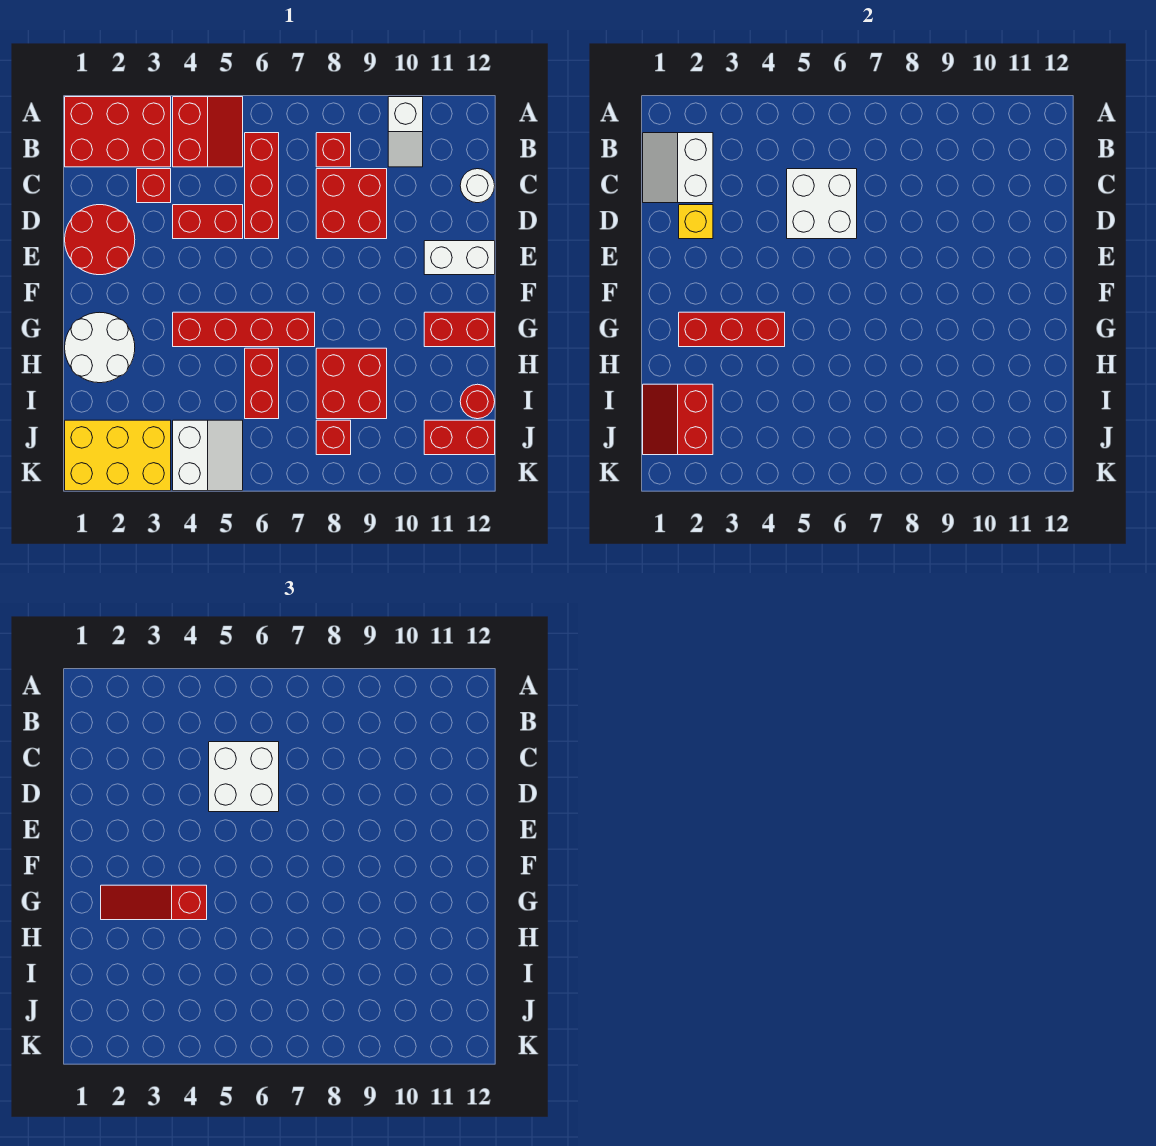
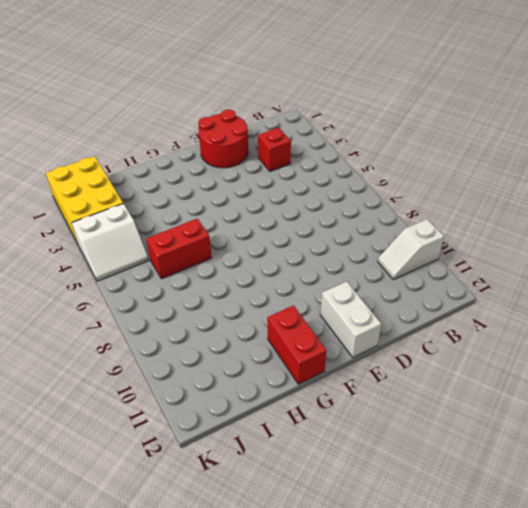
none -> red brick A1:B3 level 1
none -> red slope A4:B5 level 1 top 4
none -> red brick B6:D6 level 1

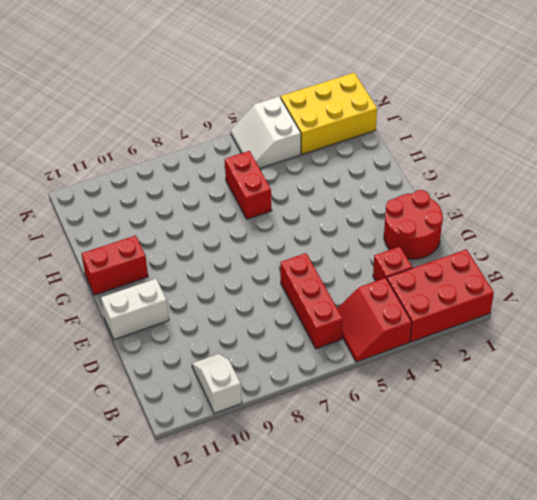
none -> red brick B8 level 1
none -> red brick C8:D9 level 1
none -> white round brick C12 level 1

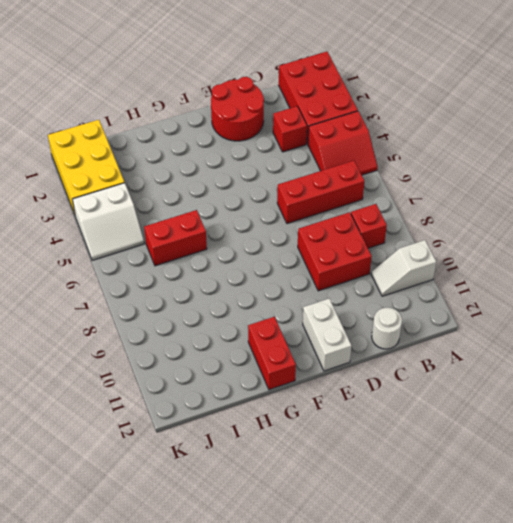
none -> red brick D4:D5 level 1
none -> white round brick G1:H2 level 1
none -> red brick G4:G7 level 1

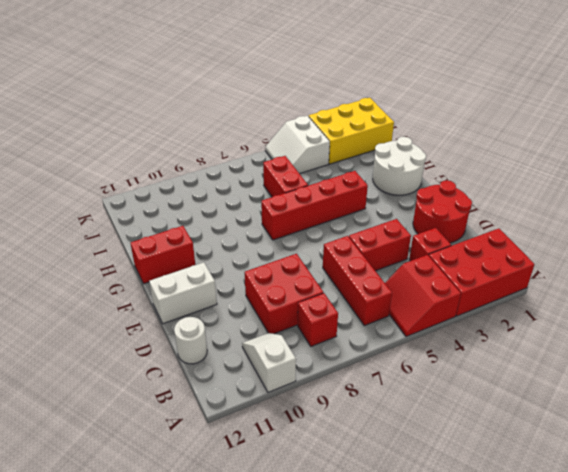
none -> red brick H8:I9 level 1
none -> red round brick I12 level 1
none -> red brick J8 level 1

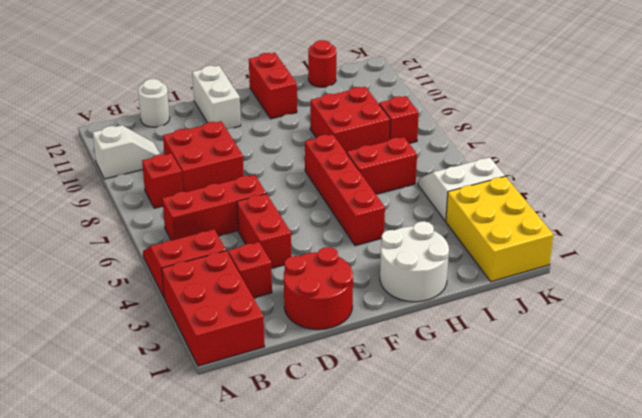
none -> red brick J11:J12 level 1
none -> white slope B1:C2 level 2 top 2
none -> white brick C5:D6 level 2

